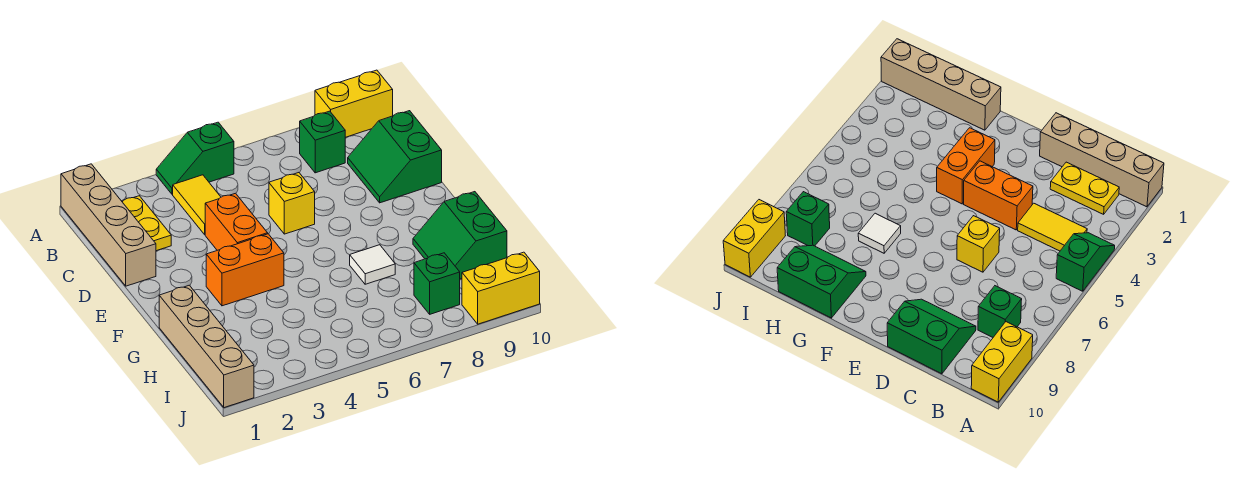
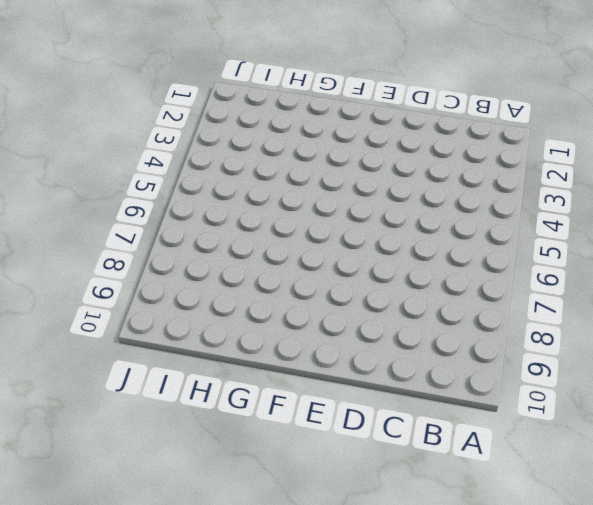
none -> tan brick A1:D1 level 1
none -> green slope A4:A5 level 1 top 5
none -> yellow brick A9:A10 level 1

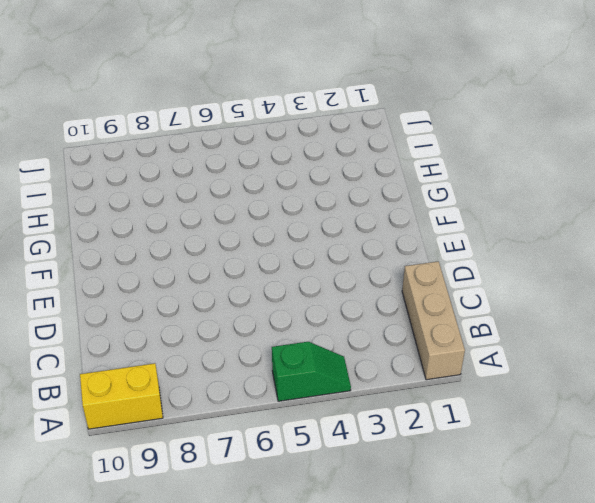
tan brick A1:C1 level 1 -> tan brick A1:D1 level 1
none -> yellow plate B2:C2 level 1
none -> yellow tile B4:C4 level 1
none -> green brick B8 level 1

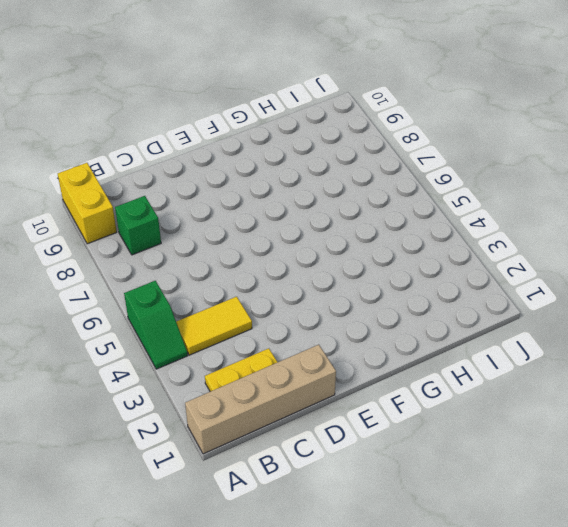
none -> green slope C9:D10 level 1 top 10
none -> orange brick D4:E4 level 1
none -> yellow brick D6 level 1

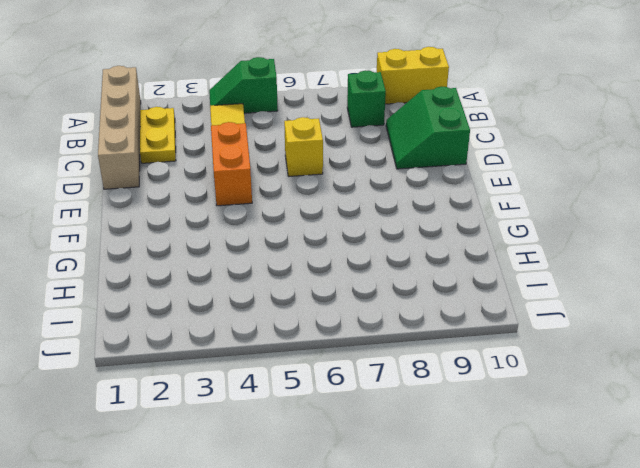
none -> orange brick F3:F4 level 1
none -> tan brick G1:J1 level 1
none -> white tile G7 level 1

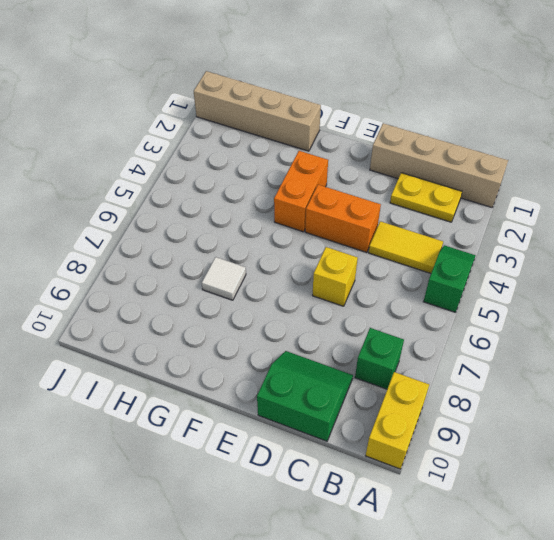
none -> green slope G9:H10 level 1 top 10
none -> green brick I8 level 1
none -> yellow brick J9:J10 level 1

